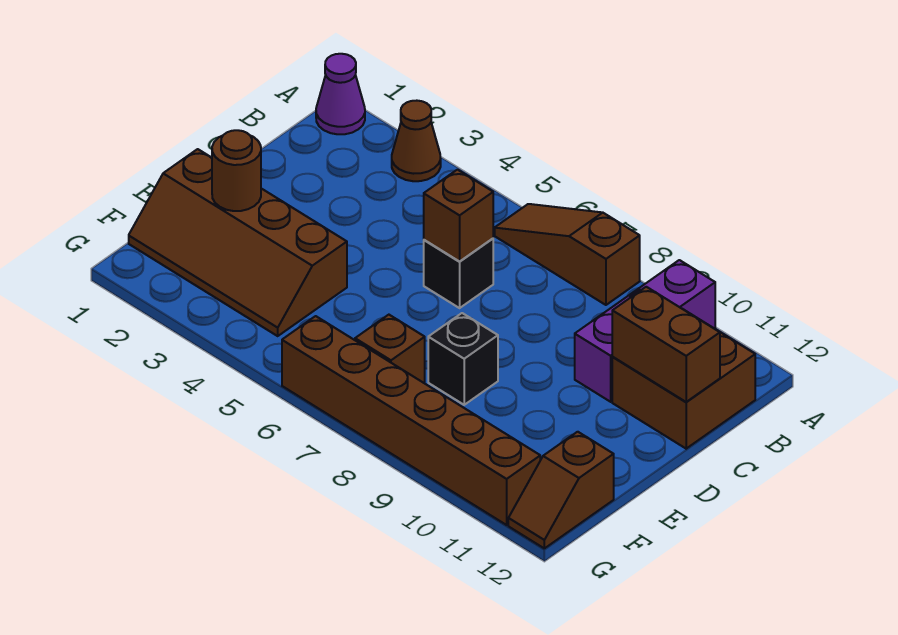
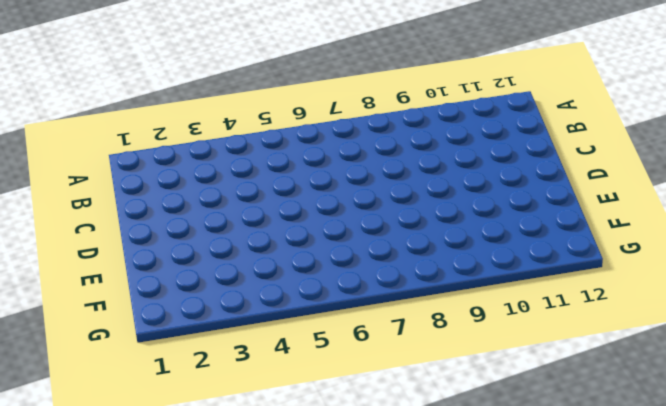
none -> purple cone A1 level 1
none -> brown cone A3 level 1
none -> brown slope A6:A8 level 1 top 8

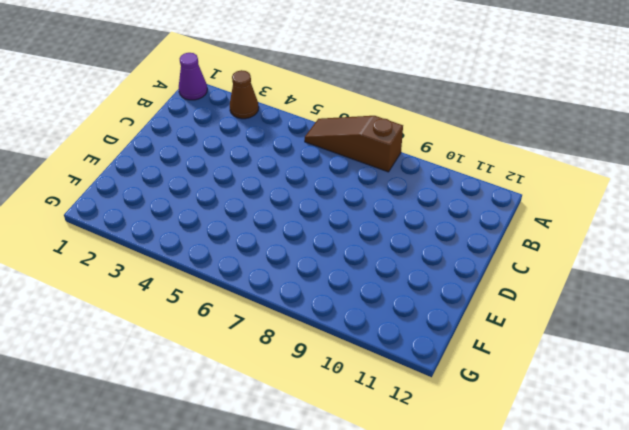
none -> purple brick A10:C10 level 1
none -> brown brick B11:C12 level 1
none -> black brick C6 level 1

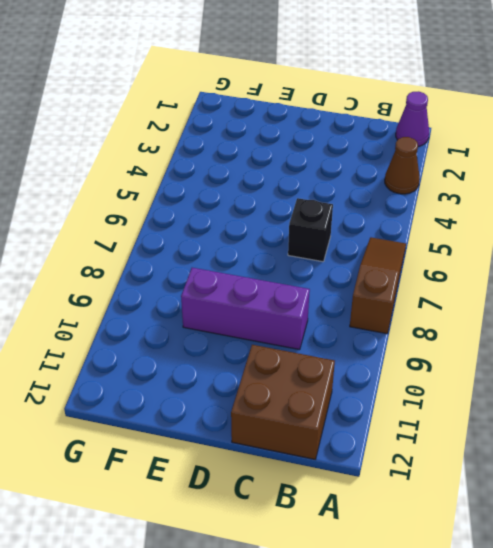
purple brick C9:E9 level 1 -> purple brick A10:C10 level 1
none -> brown slope E1:F4 level 1 top E
none -> black brick E8 level 1
none -> brown brick F7 level 1

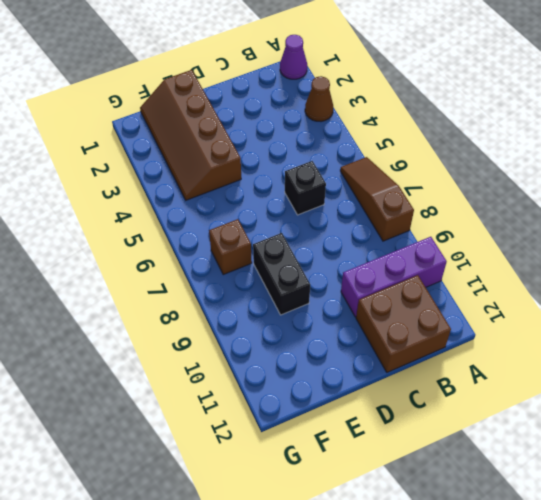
black brick E8:E9 level 1 -> black brick E8 level 1
none -> brown slope F12:G12 level 1 top F
none -> brown brick G6:G11 level 1
none -> brown brick C6 level 2

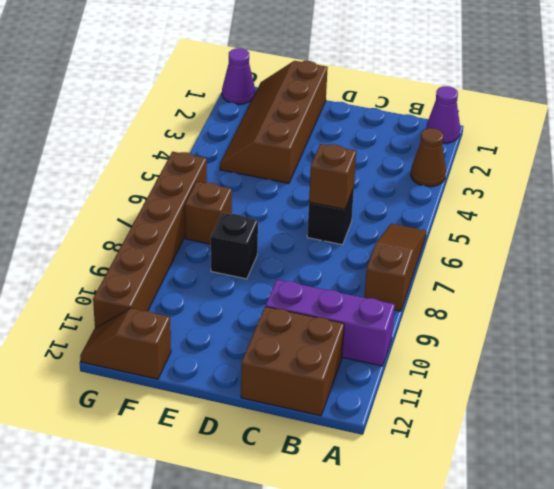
purple cone G1 level 1 -> none
none -> brown brick C11:C12 level 2
none -> brown round brick E2 level 2

